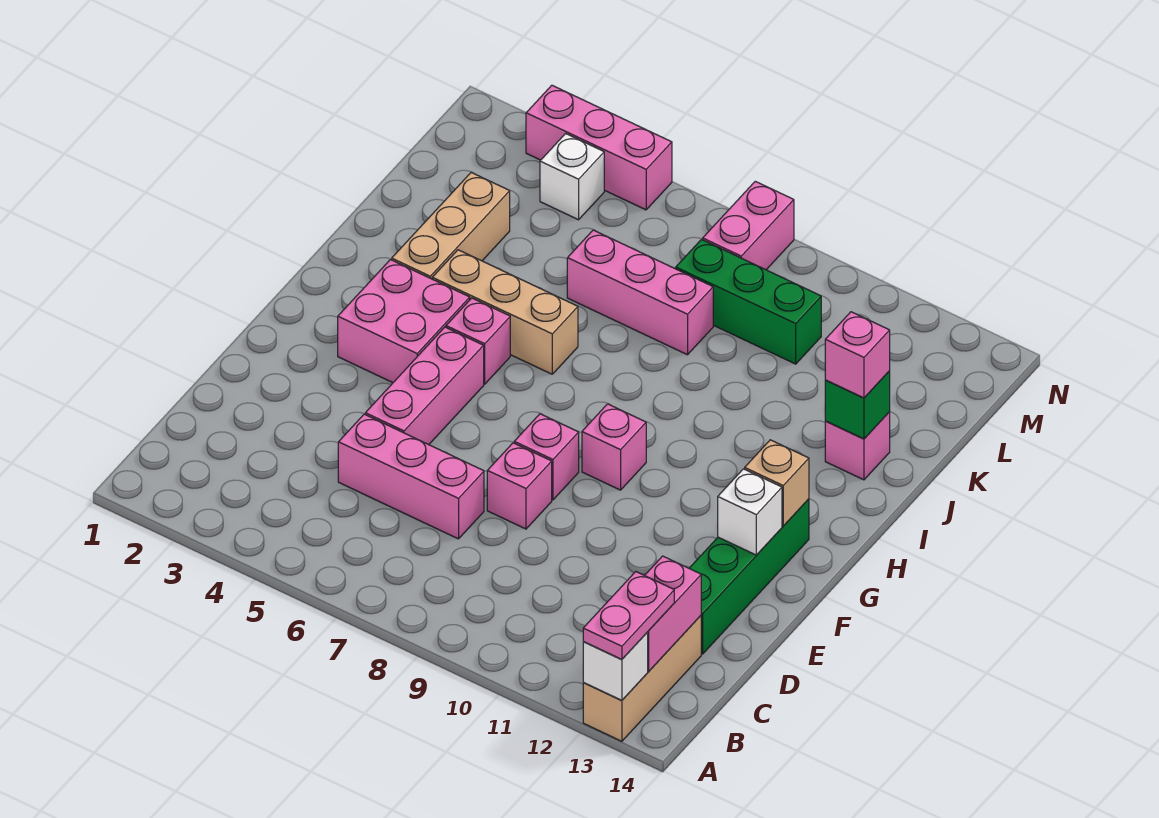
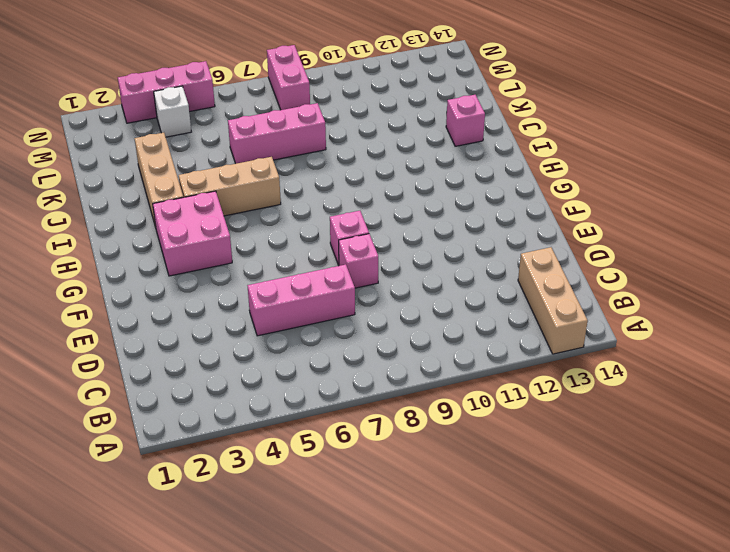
none -> green brick D13:G13 level 1
none -> pink brick E5:G5 level 1
none -> pink brick G9 level 1

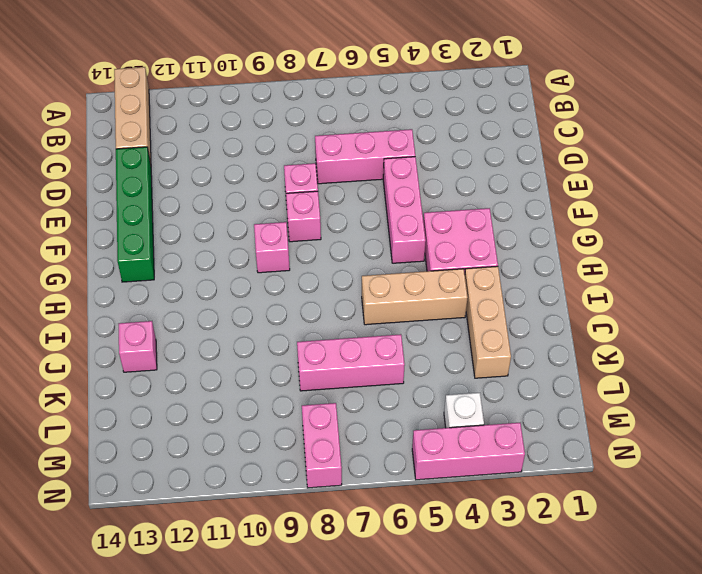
none -> pink brick H5 level 1
none -> green brick L8:L10 level 1
none -> white brick A13 level 2

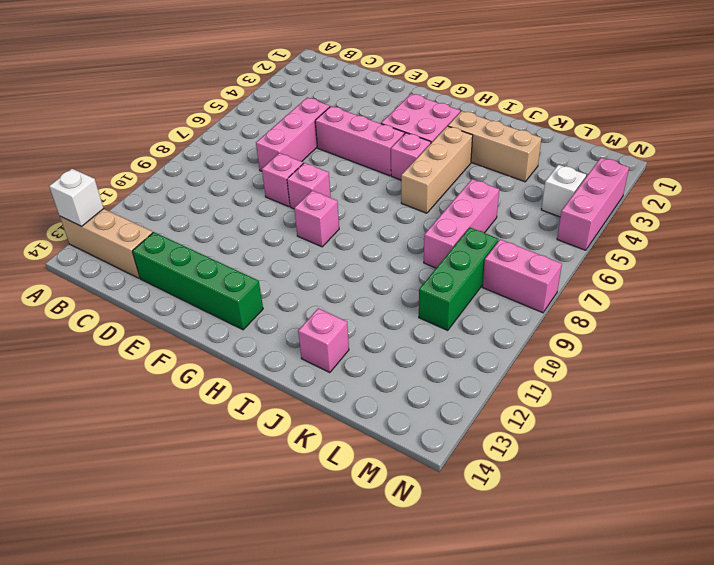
none -> pink brick B13:C13 level 2
none -> white brick F13 level 2
none -> tan brick G13 level 2

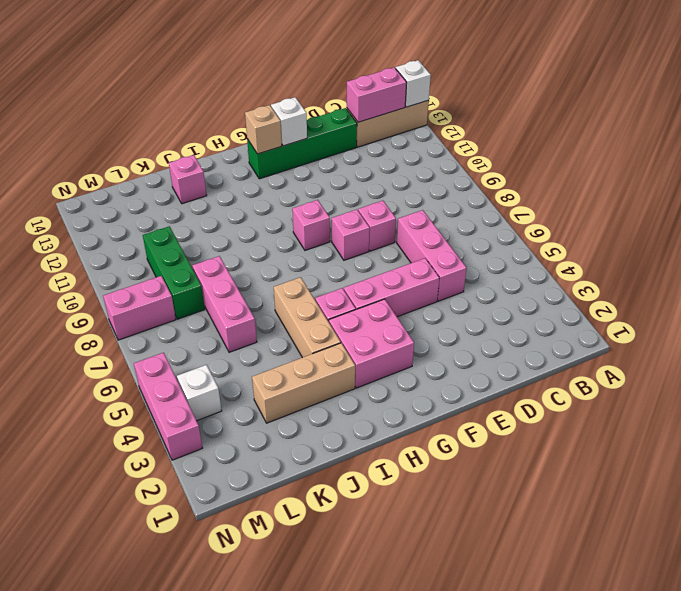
none -> green brick J13 level 2
none -> pink plate A13:B13 level 3
none -> pink brick J13 level 3

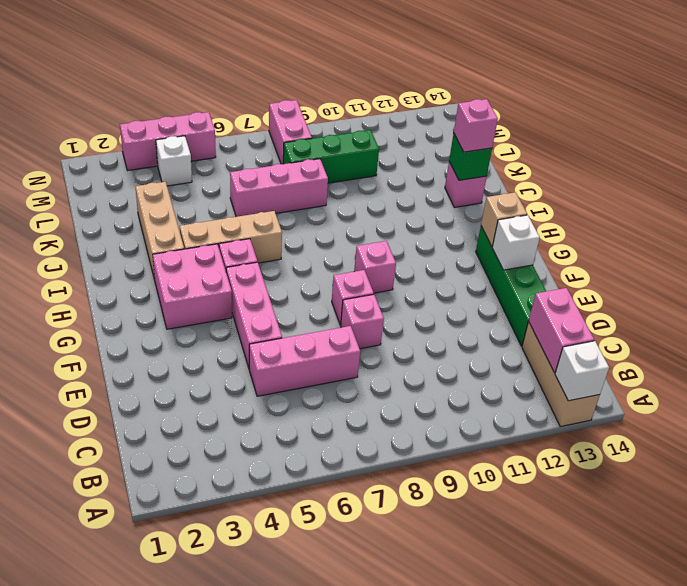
none -> pink plate A13:B13 level 3

